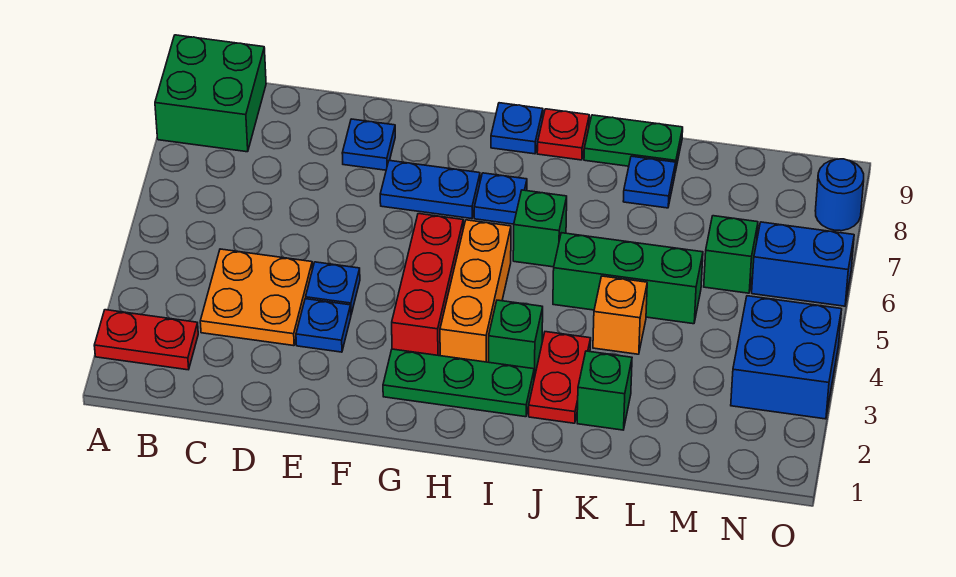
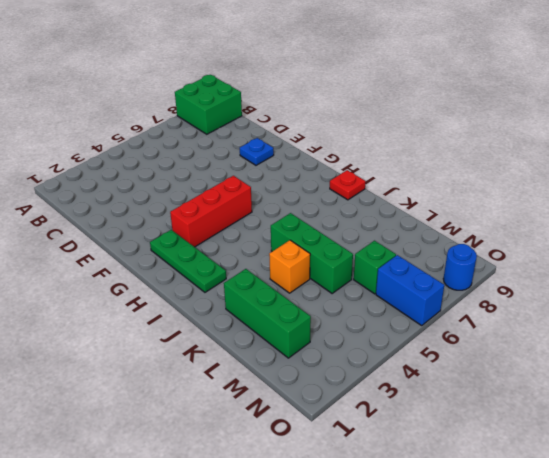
green brick K2:M2 level 1 -> green brick K2 level 1
none -> red plate A2:B2 level 1
none -> orange plate C3:D4 level 1
none -> blue plate E3 level 1

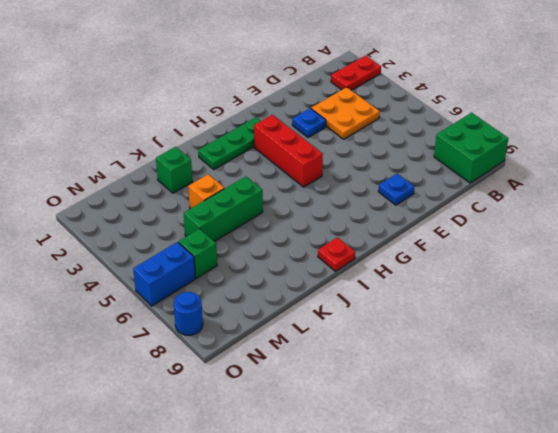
none -> blue plate E4 level 1
none -> blue plate F7:G7 level 1
none -> orange brick H3:H5 level 1

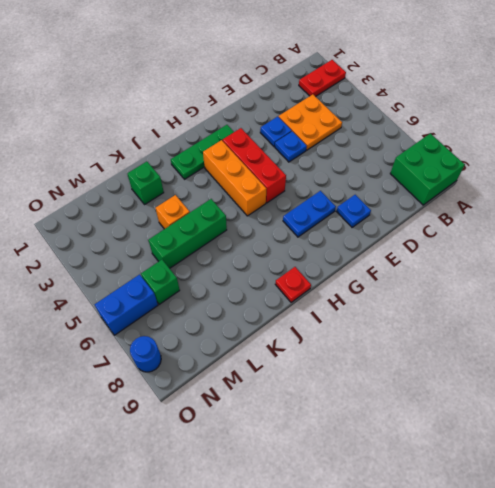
none -> blue plate H7 level 1
none -> blue plate H9 level 1
none -> green brick I3 level 1

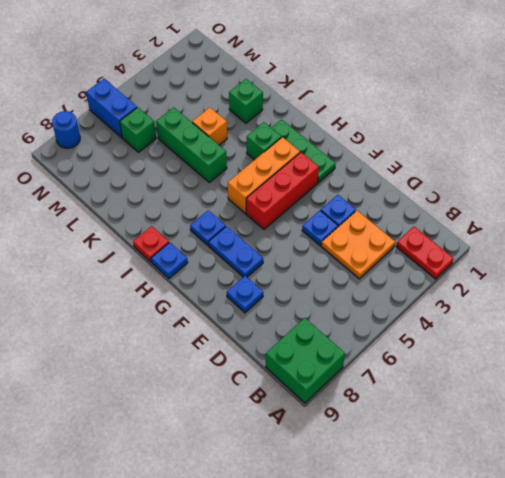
none -> green brick I6 level 1
none -> red plate J2:J3 level 1
none -> green plate J9:K9 level 1

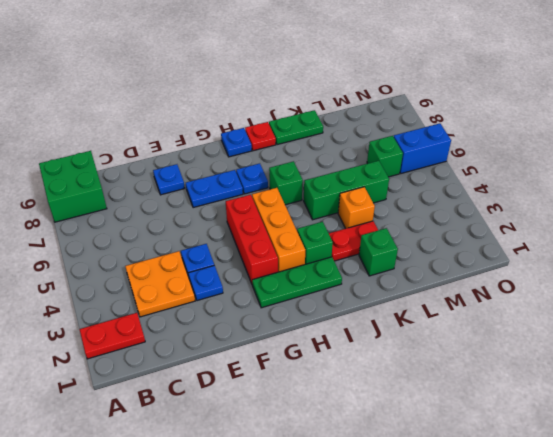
red plate J3:K3 level 1 -> red plate J2:J3 level 1
none -> blue plate K8 level 1
none -> blue brick N3:O4 level 1
none -> blue round brick O8 level 1

